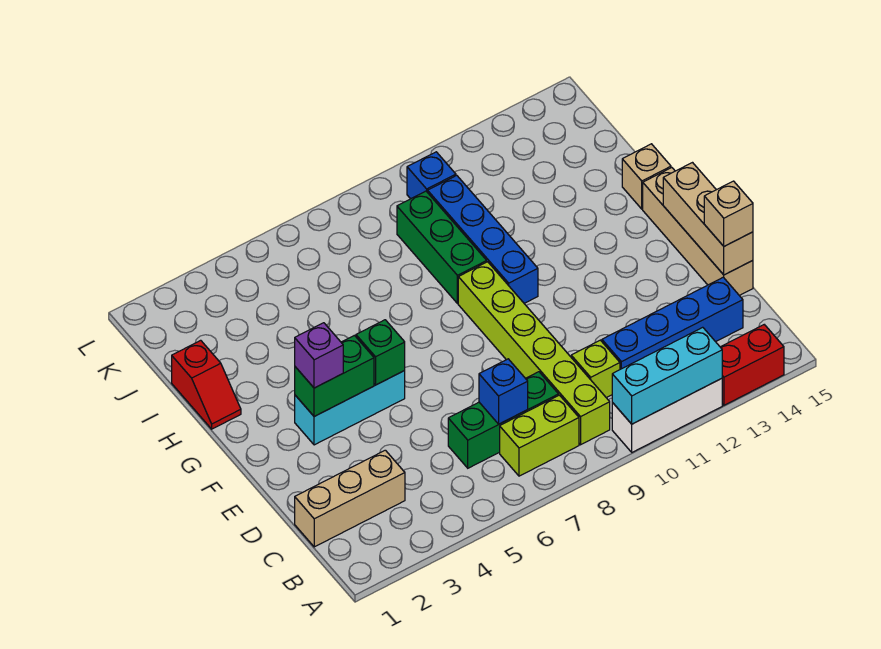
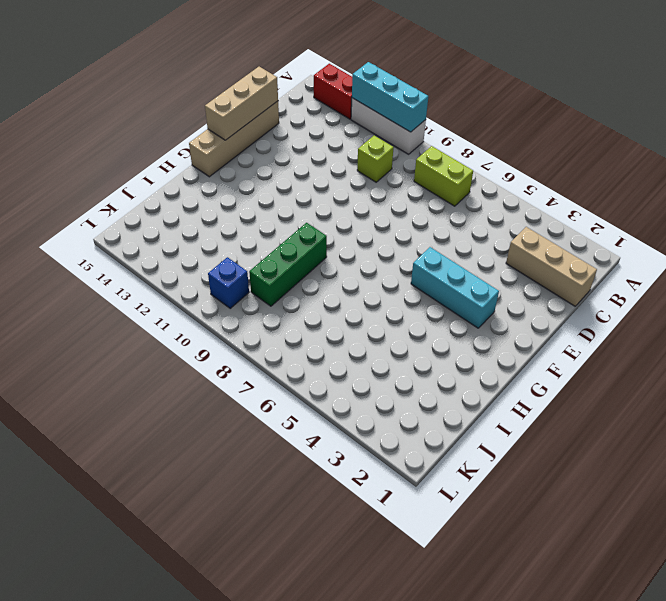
none -> lime brick B9:G9 level 1
none -> green brick C6:C8 level 1
none -> blue brick C11:C14 level 1

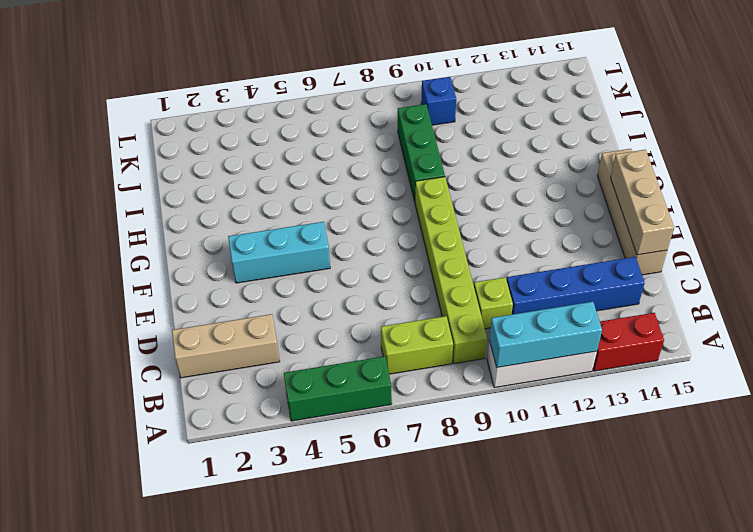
green brick A4:A6 level 1 -> green brick C6:C8 level 1
none -> blue brick G10:J10 level 1
none -> red slope H1:I1 level 1 top I
none -> tan brick H15 level 1

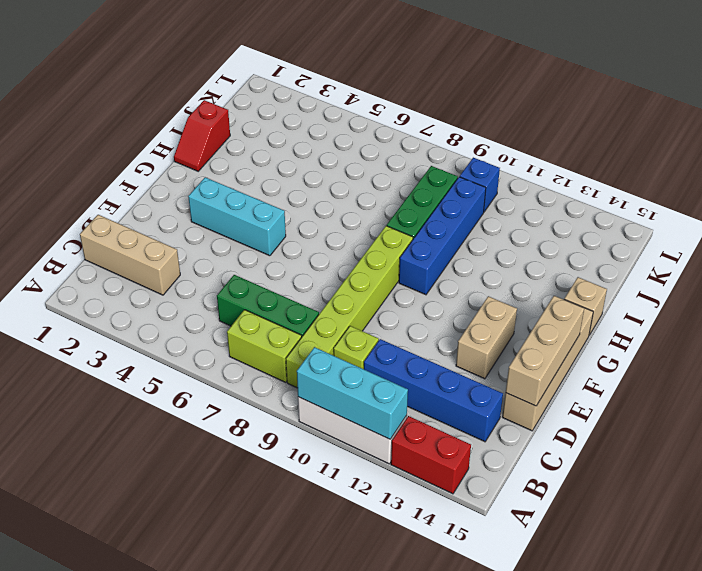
tan brick E13:F13 level 1 -> none
none -> blue brick C7 level 2
none -> green brick F3:F4 level 2
none -> green brick F5 level 2

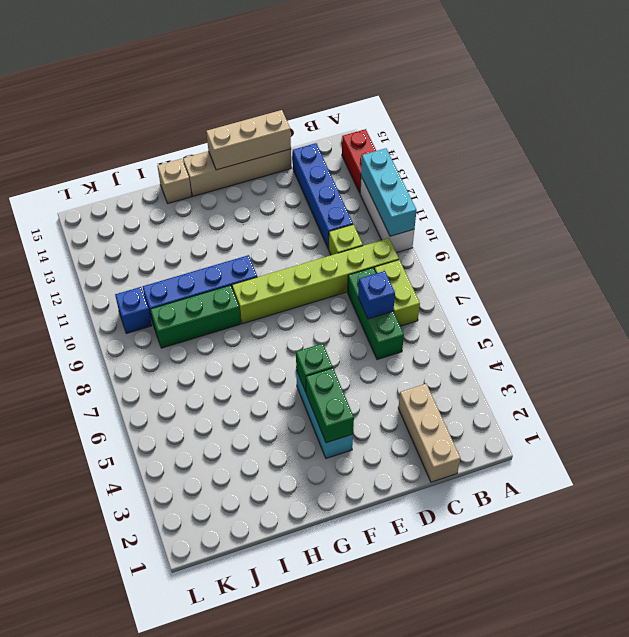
none -> red slope H1:I1 level 1 top I
none -> tan brick D15 level 3
none -> purple brick F3 level 3

